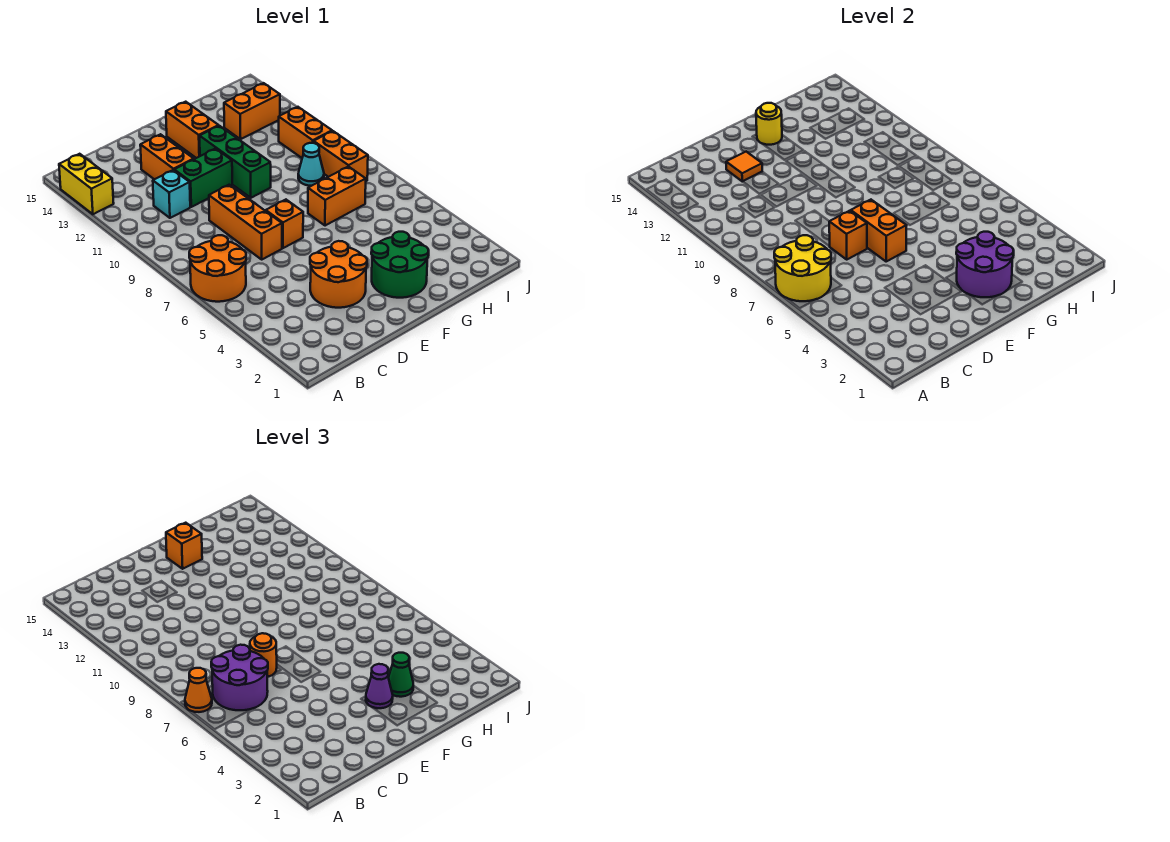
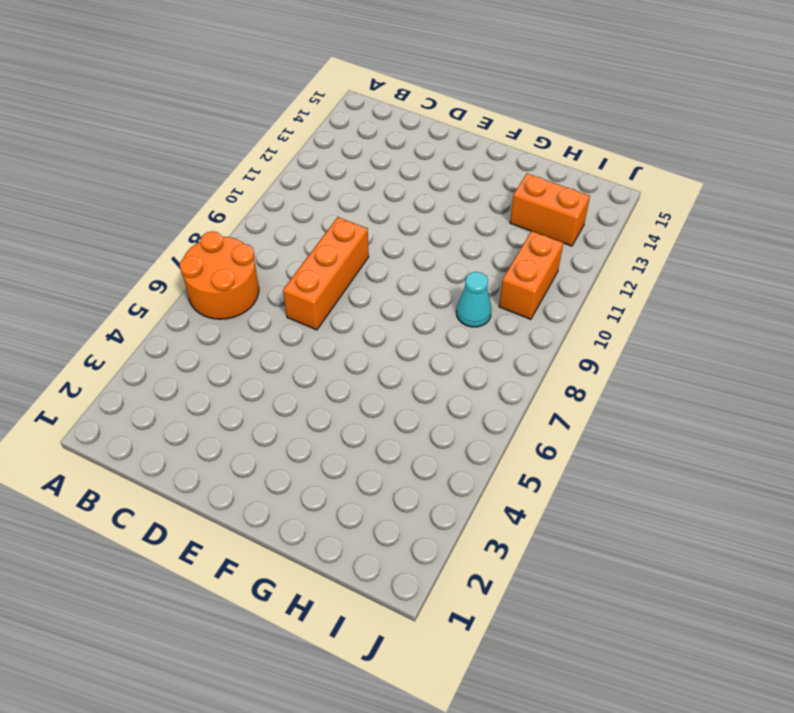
none -> yellow brick A13:A14 level 1
none -> cyan brick C11 level 1
none -> orange round brick D3:E4 level 1

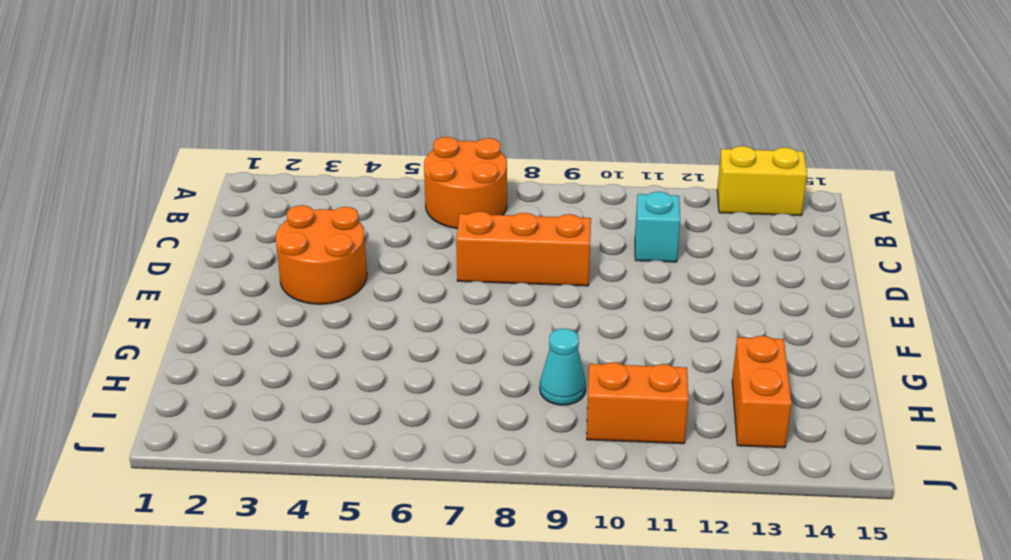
none -> green brick D11:E11 level 1
none -> orange brick D12:D13 level 1
none -> orange brick E7 level 1

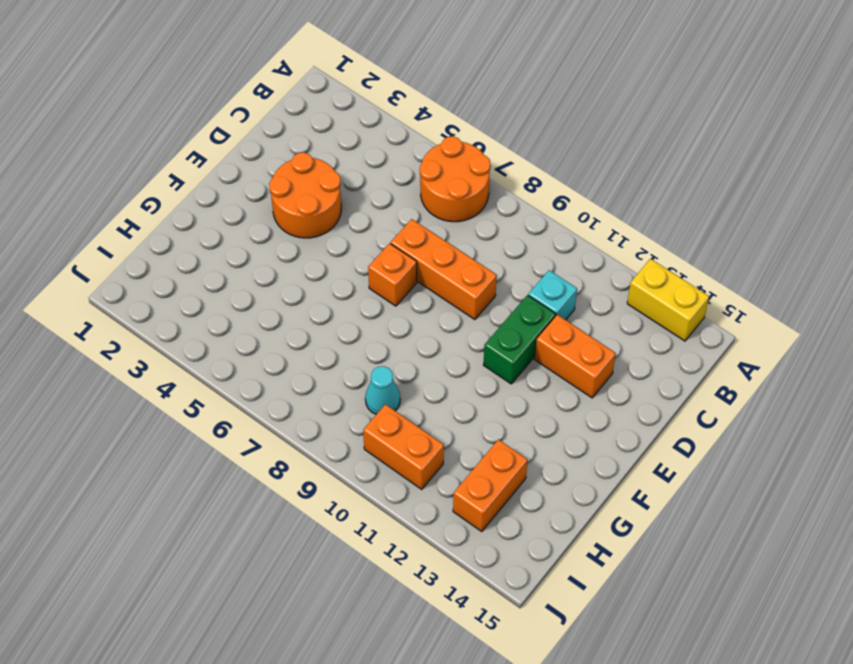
none -> green round brick F2:G3 level 1
none -> green brick F10:F12 level 1
none -> orange brick F13:F14 level 1

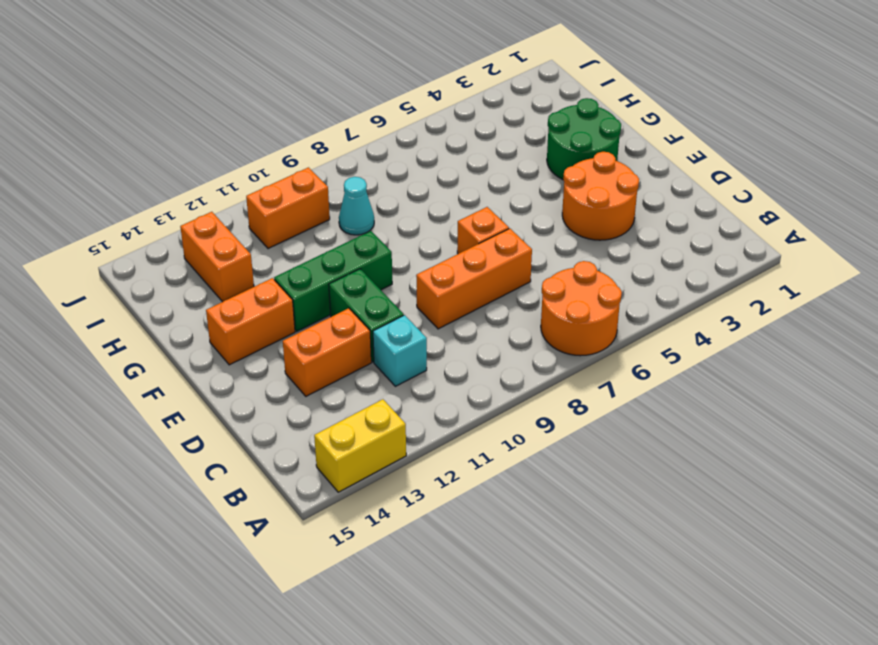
none -> orange brick G7:H7 level 1
none -> orange brick I8:I9 level 1
none -> yellow round brick A6:B7 level 2

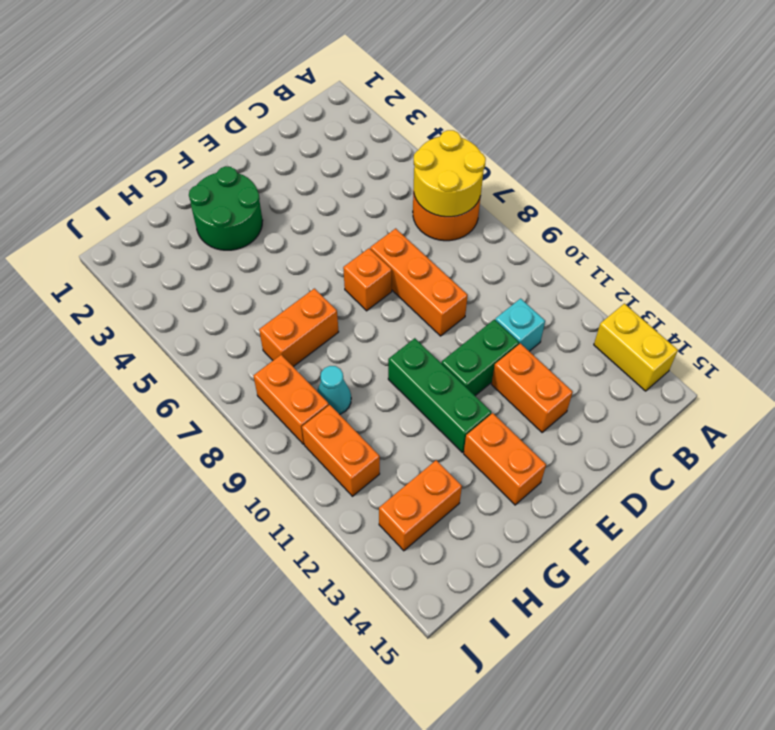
none -> orange round brick D3:E4 level 1
none -> orange brick D7 level 2
none -> orange tile D13 level 2

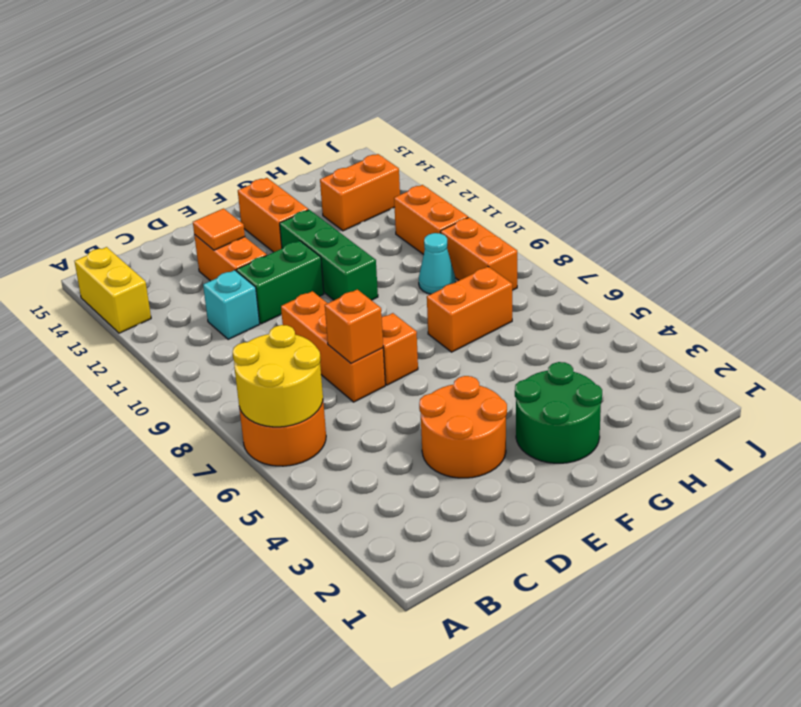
none -> orange brick E6:E7 level 2
none -> purple round brick F2:G3 level 2
none -> yellow round brick F14 level 2

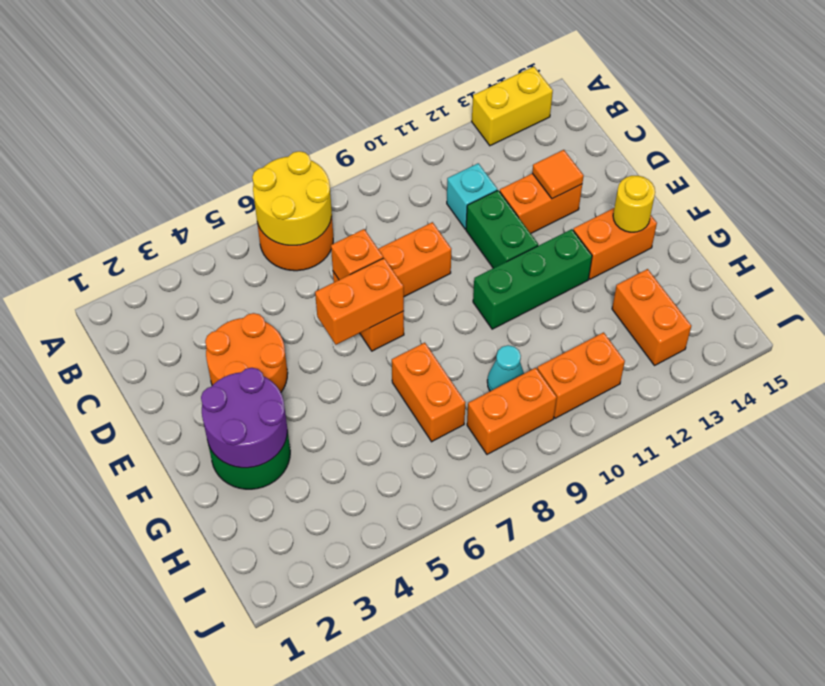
none -> orange cone A7 level 3
none -> purple round brick B6:C7 level 3
none -> orange round brick D7 level 3

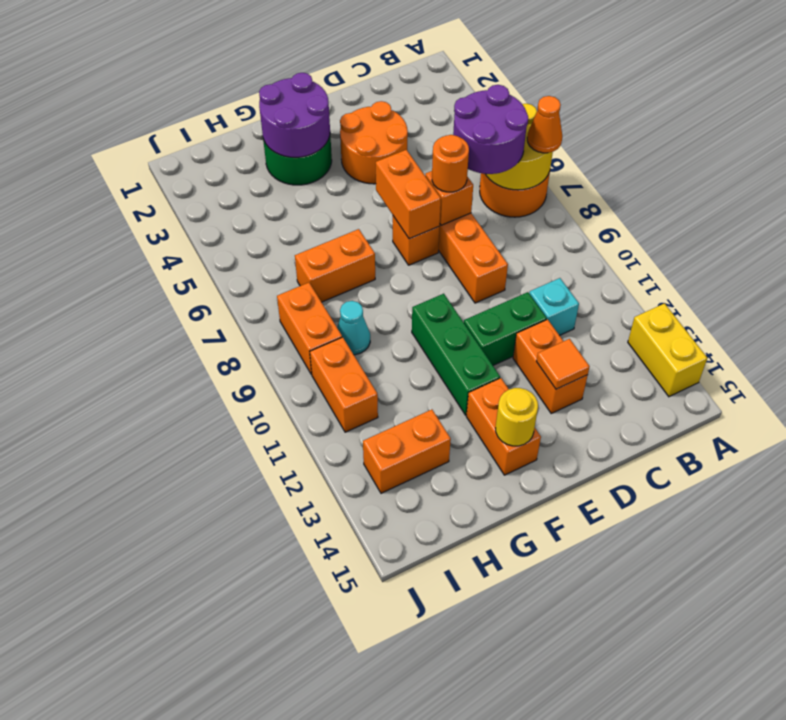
none -> purple cone F3 level 3
none -> orange brick F14 level 3
none -> green cone G3 level 3

